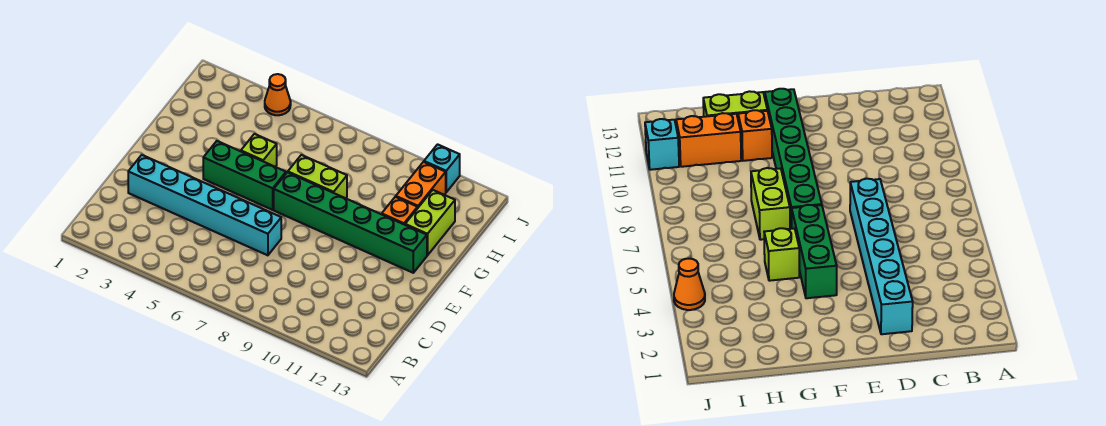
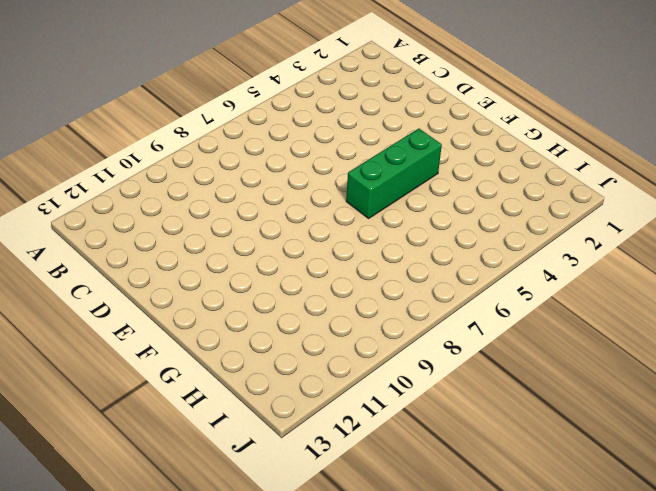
none -> cyan brick D2:D7 level 1
none -> green brick F7:F12 level 1

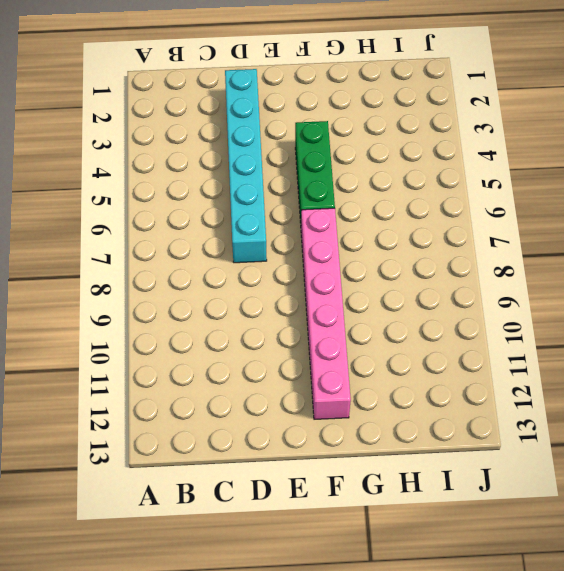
pink brick F7:F12 level 1 -> green brick F7:F12 level 1
none -> lime brick G5 level 1
none -> lime brick G7:G8 level 1

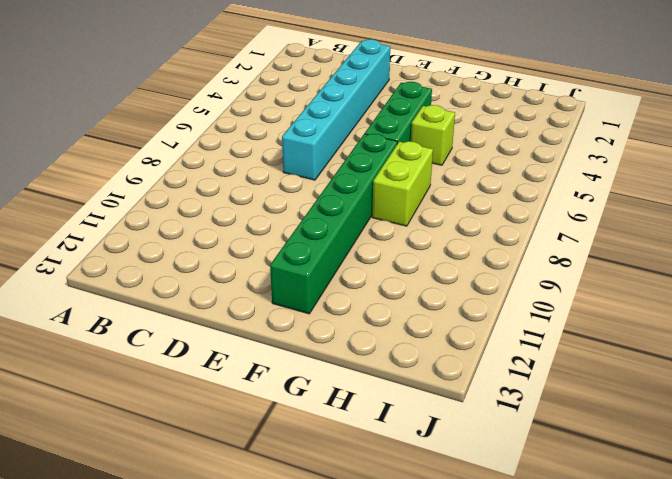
none -> orange brick G11 level 1
none -> lime brick G12:H12 level 1

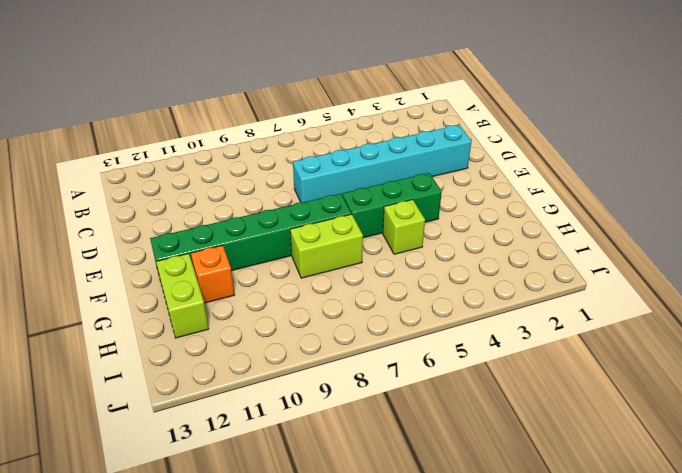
none -> orange brick H11:I11 level 1
none -> orange cone J4 level 1

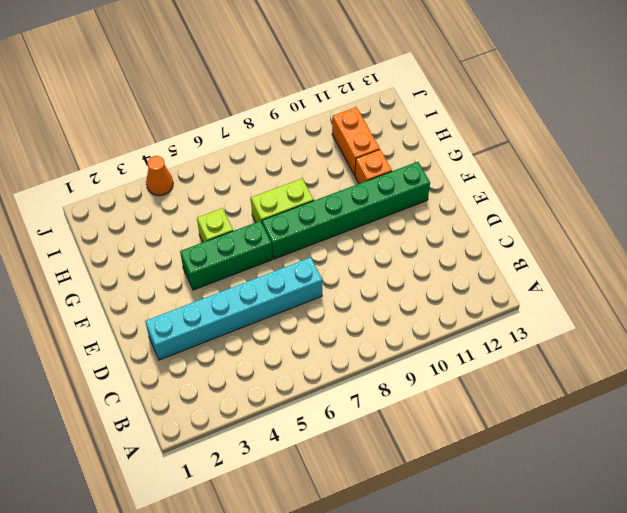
none -> lime brick G12:H12 level 1
none -> cyan brick J11 level 1

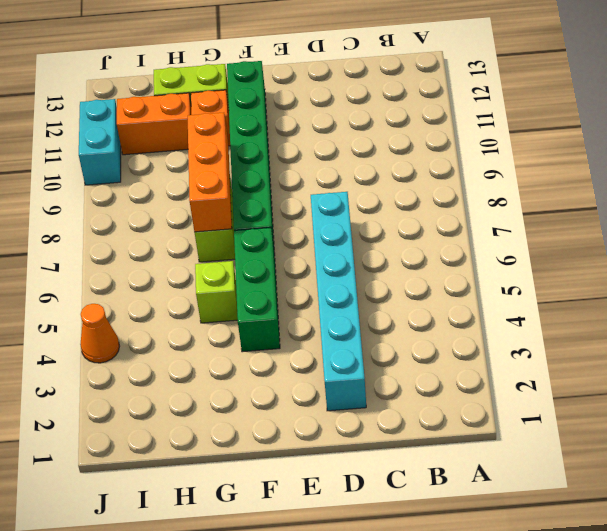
orange brick G7:G9 level 2 -> none
cyan brick J10:J11 level 1 -> cyan brick J11 level 1

